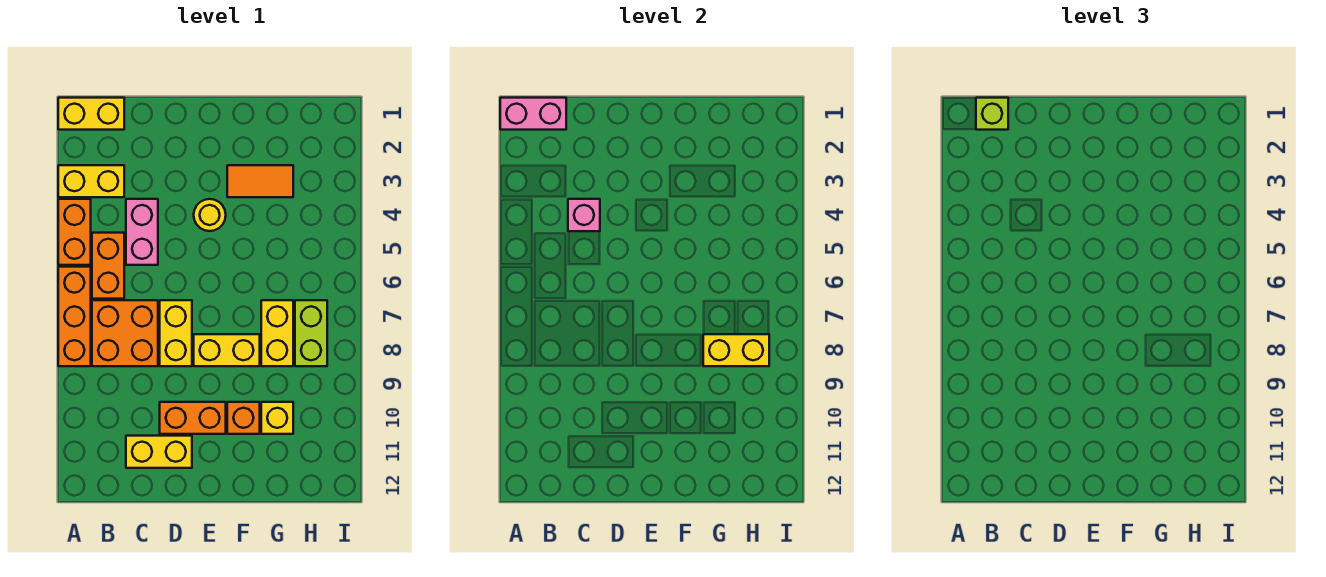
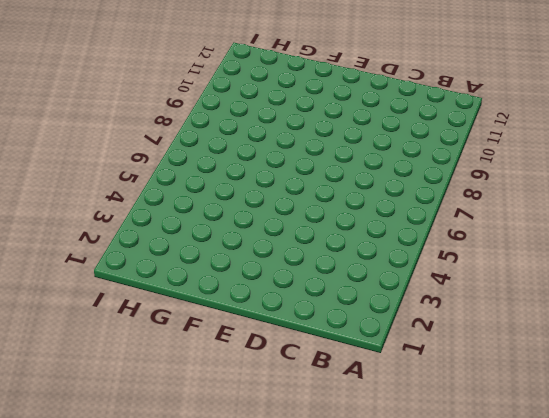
none -> yellow brick A1:B1 level 1
none -> yellow brick A3:B3 level 1
none -> orange brick A4:A5 level 1

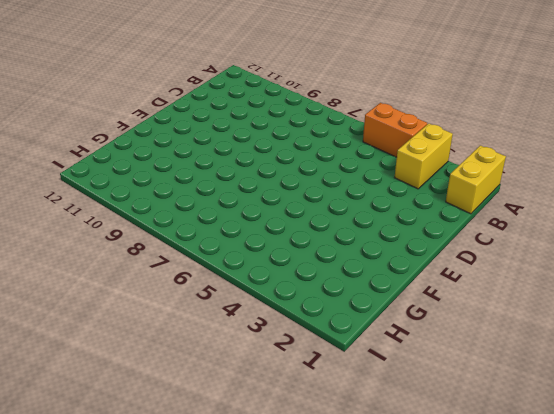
none -> orange brick A6:A8 level 1
none -> orange brick B5:B6 level 1
none -> orange brick B7:C8 level 1

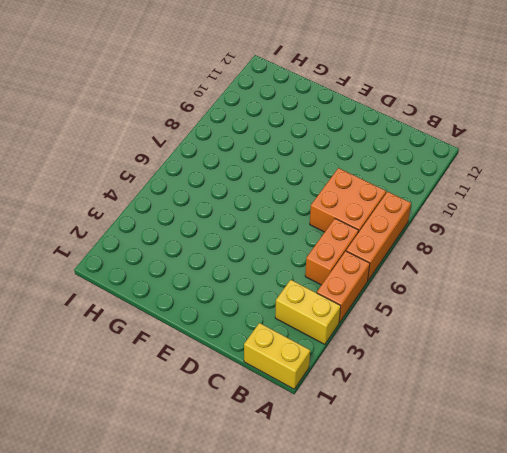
none -> pink brick C4:C5 level 1
none -> yellow brick C11:D11 level 1
none -> yellow brick D7:D8 level 1

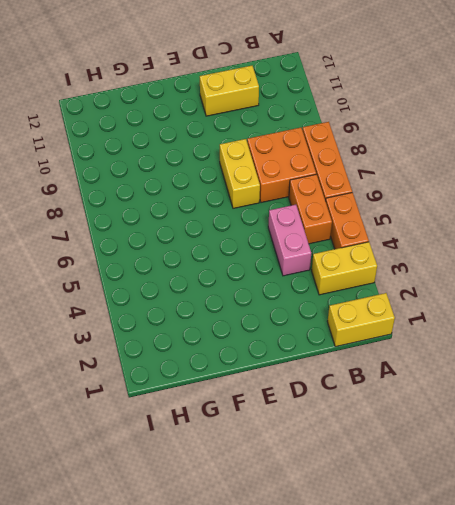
none -> orange brick D10:E10 level 1
none -> yellow round brick E4 level 1
none -> yellow brick E8:F8 level 1

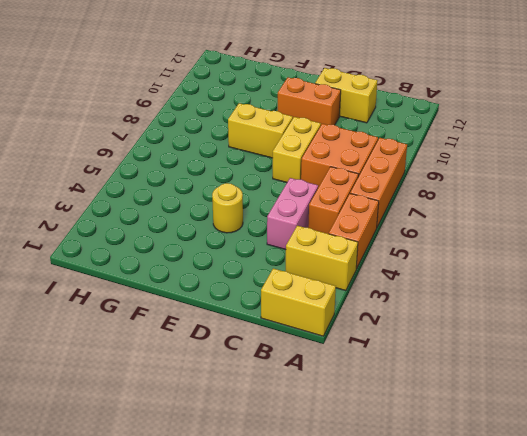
none -> orange tile F3:G3 level 1
none -> orange brick F10 level 1
none -> yellow brick G7:G8 level 1

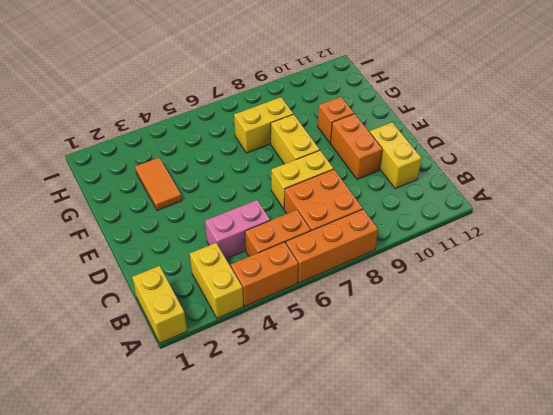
none -> yellow round brick E4 level 1
none -> yellow brick G10 level 1
none -> lime brick H7:H8 level 1

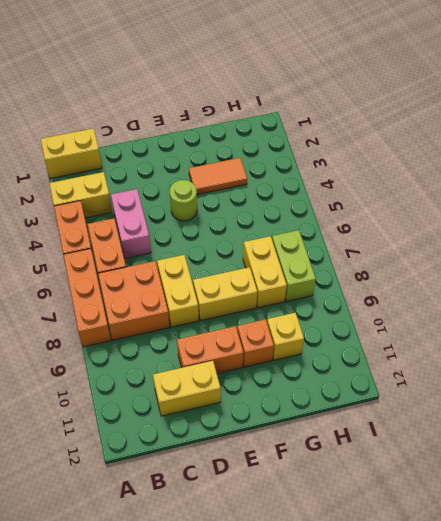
lime round brick E4 level 1 -> yellow round brick E4 level 1
none -> pink brick A1:B1 level 2
none -> pink brick C4 level 2
none -> yellow brick G8:H8 level 2

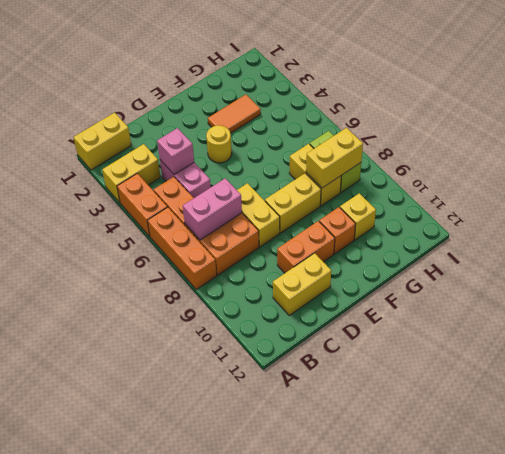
pink brick B7:C7 level 2 -> pink brick A1:B1 level 2
none -> lime brick B1 level 3

